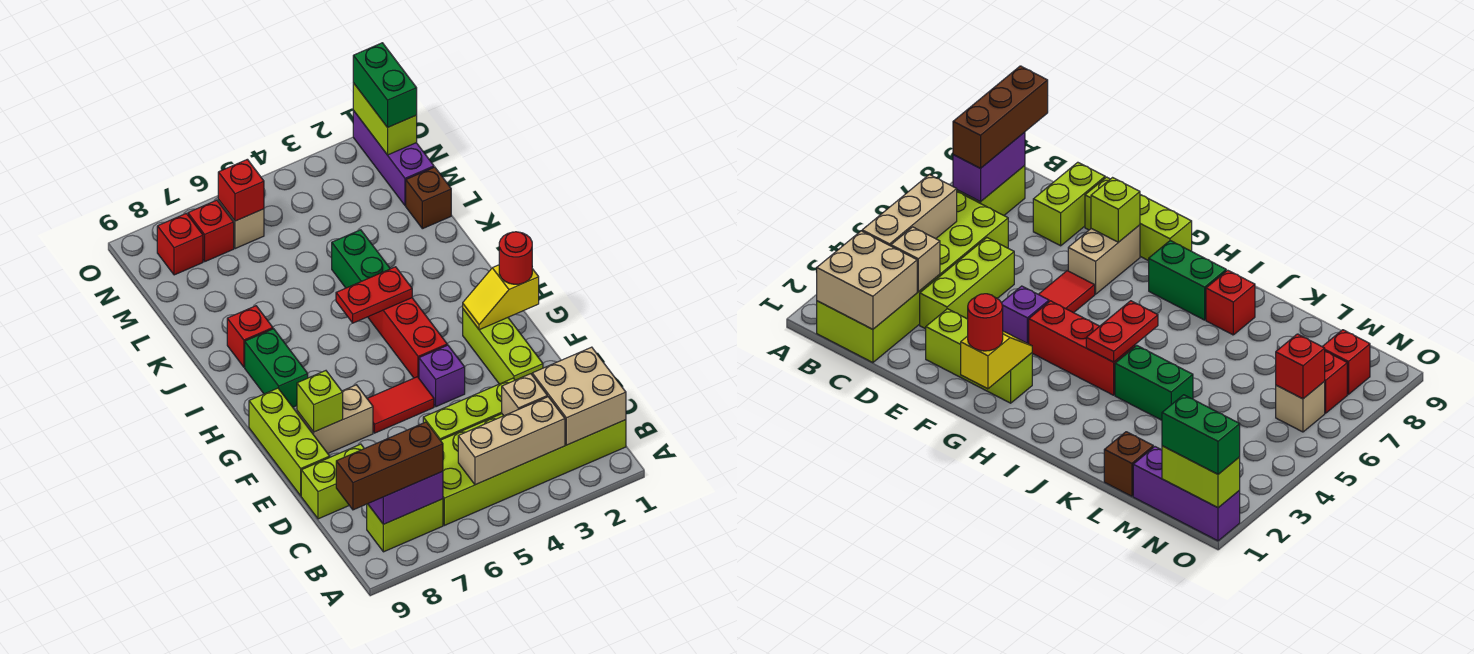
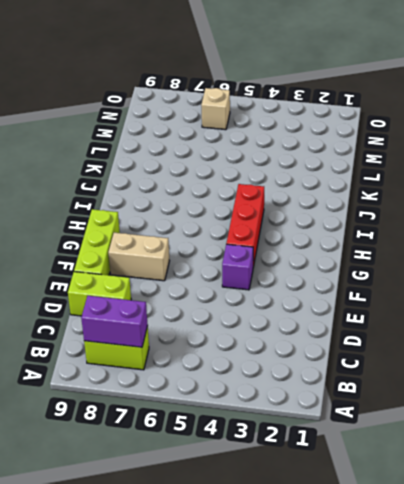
none -> lime brick B1:C6 level 1
none -> lime brick D3:D5 level 1
none -> lime brick E2:G2 level 1
none -> red tile F5:F6 level 1

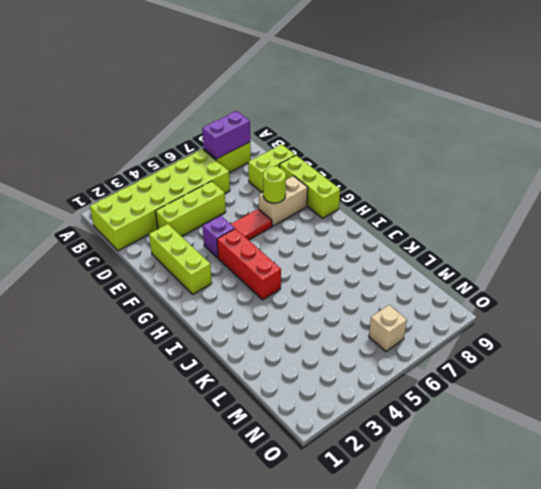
lime round brick F7 level 2 -> none
none -> green brick H8:I8 level 1
none -> green brick J4:K4 level 1
none -> red brick J8 level 1
none -> brown brick L1 level 1

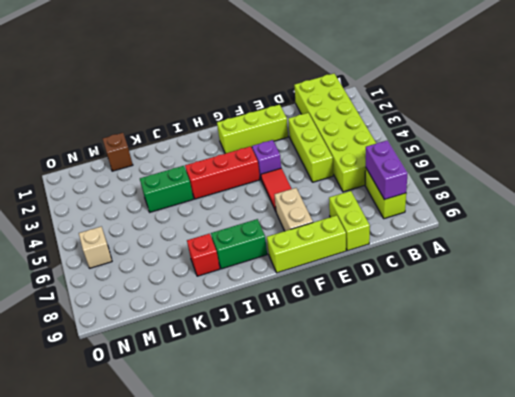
none -> purple brick M1:O1 level 1
none -> red brick N7 level 1
none -> red brick N8 level 1
none -> tan brick B1:C2 level 2

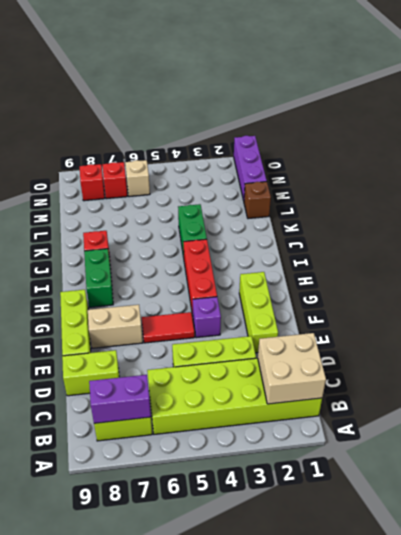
none -> tan brick B3:B5 level 2
none -> tan brick C3 level 2
none -> lime brick F8 level 2
none -> yellow slope G1:G2 level 2 top 1

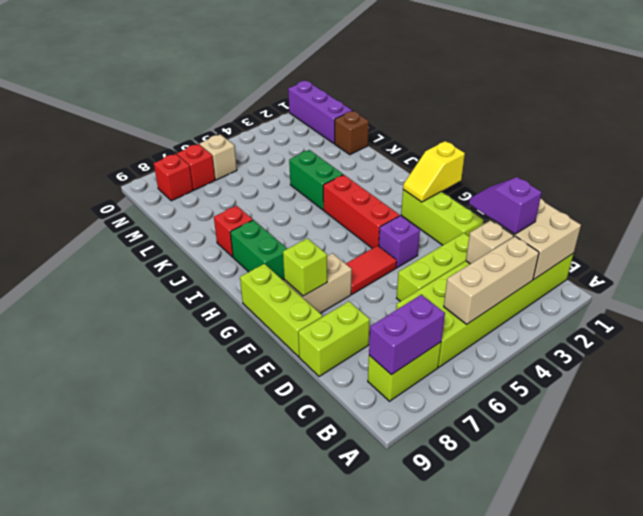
purple slope C2:D2 level 3 top C -> none
none -> red plate I4:I5 level 2
none -> lime brick N1:O1 level 2
none -> red brick N6 level 2
none -> brown brick B7:B9 level 3

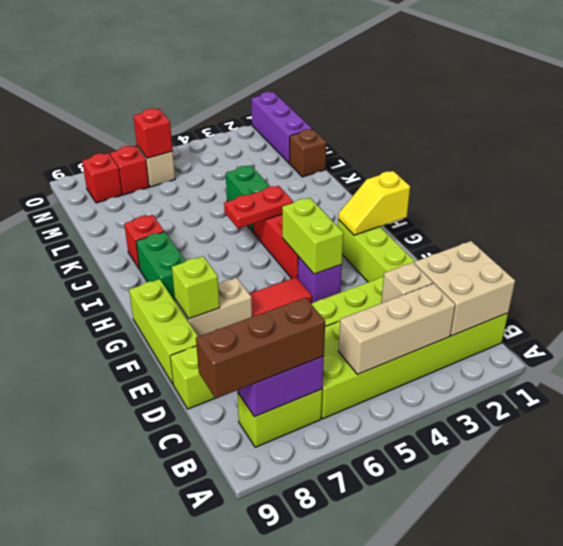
lime brick F4:G4 level 2 -> lime brick N1:O1 level 2
none -> red round brick G1 level 3
none -> green brick N1:O1 level 3

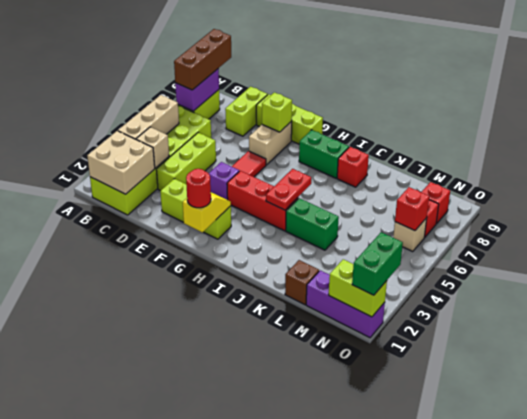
green brick O1:O2 level 3 -> green brick N1:O1 level 3

